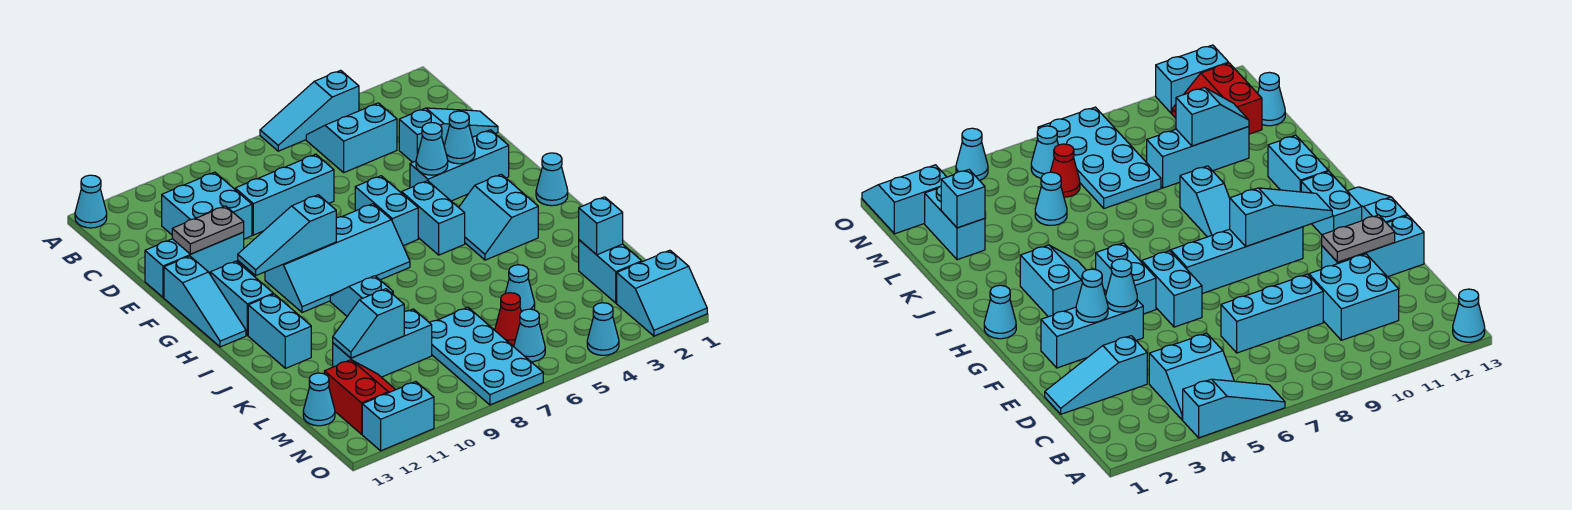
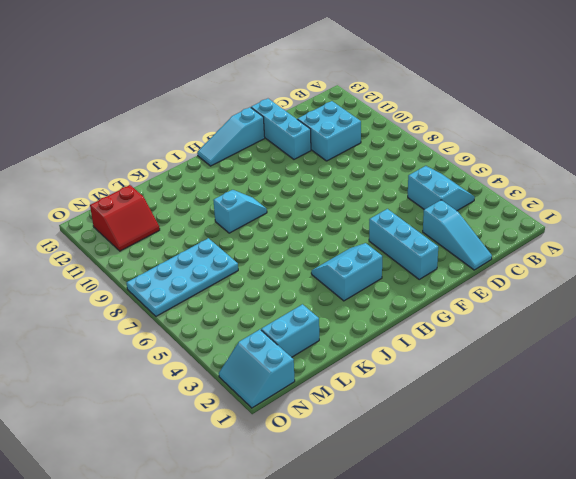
none -> cyan slope A4:A6 level 1 top 4
none -> cyan cone A13 level 1
none -> cyan brick D7:D9 level 1
none -> cyan brick F6:G6 level 1

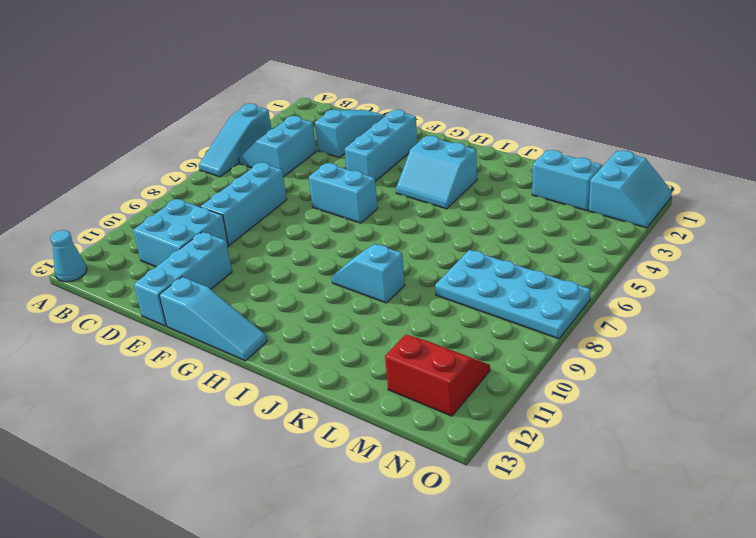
none -> cyan brick G5:H5 level 1
none -> cyan slope G7:H10 level 1 top G
none -> cyan brick G12:H12 level 1
none -> cyan cone H1 level 1

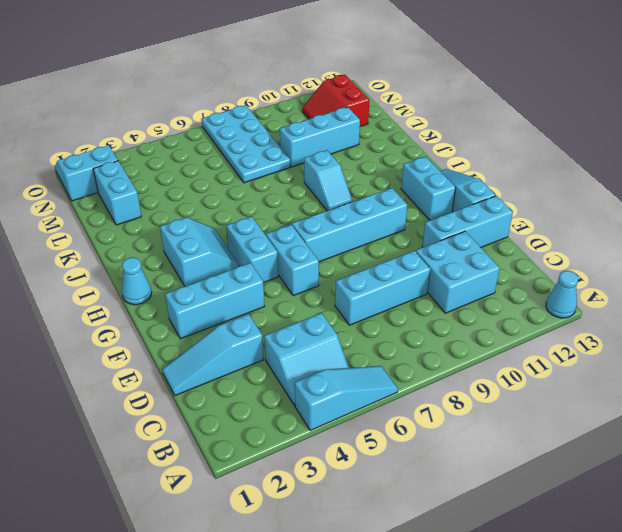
none -> cyan brick I12:J12 level 1
none -> cyan cone L5 level 1
none -> red cone M6 level 1
none -> cyan cone M13 level 1

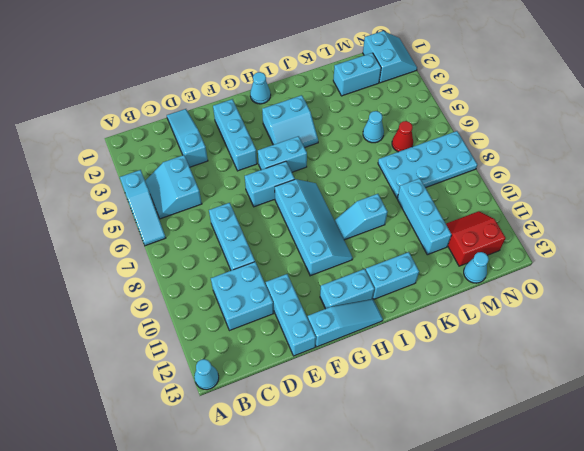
none -> cyan cone N6 level 1
none -> cyan cone O4 level 1
none -> cyan brick O11:O12 level 1
none -> grey plate E11:E12 level 2

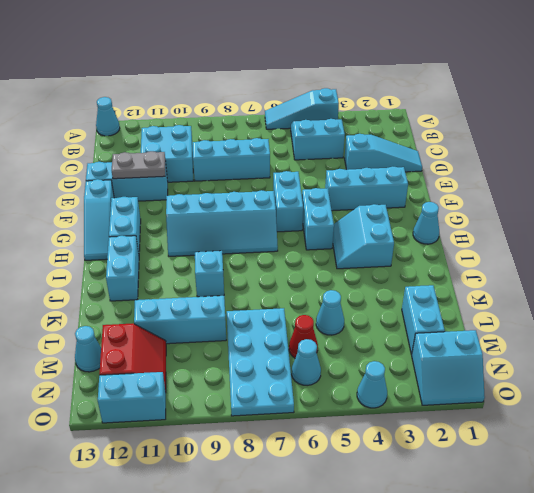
none -> cyan cone F3 level 2
none -> cyan cone F4 level 2
none -> cyan slope G9:G11 level 2 top 9
none -> cyan brick L2 level 2

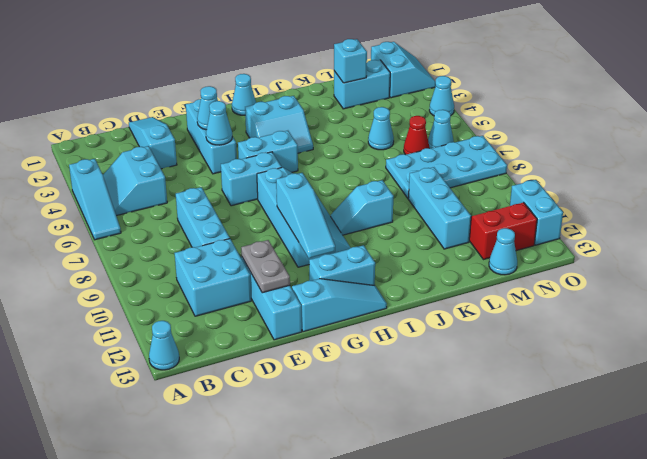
none -> cyan brick I12:J12 level 1
none -> cyan slope L10:L11 level 2 top 10

